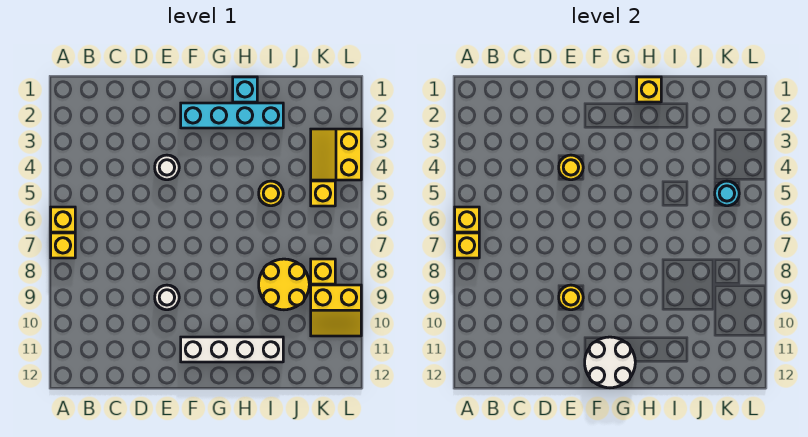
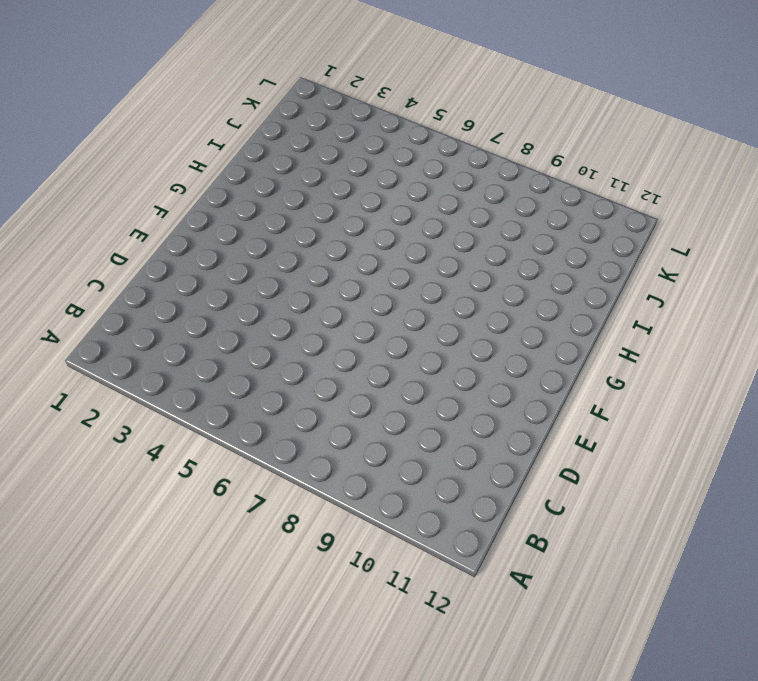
none -> yellow brick A6 level 1
none -> yellow brick A7 level 1
none -> white round brick E4 level 1

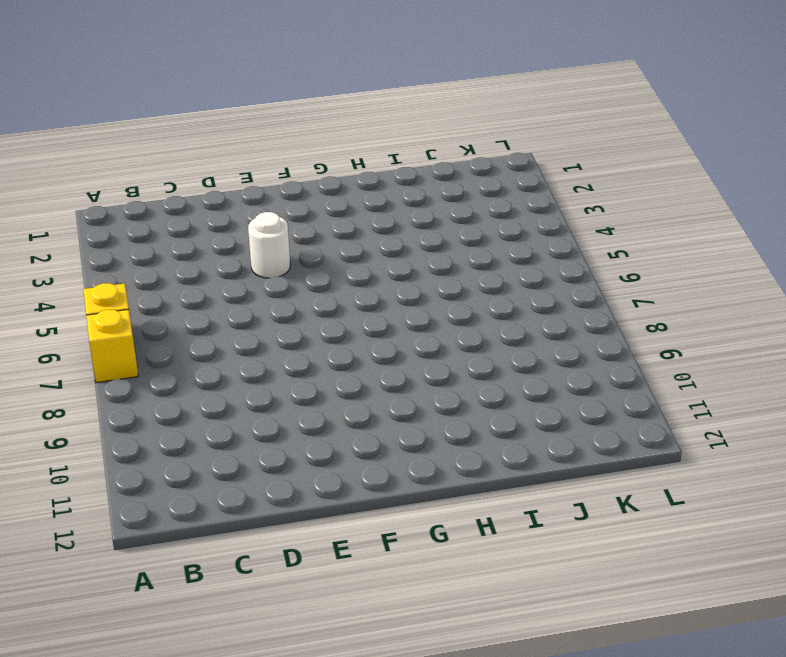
none -> white round brick E9 level 1
none -> cyan brick F2:I2 level 1
none -> white brick F11:I11 level 1

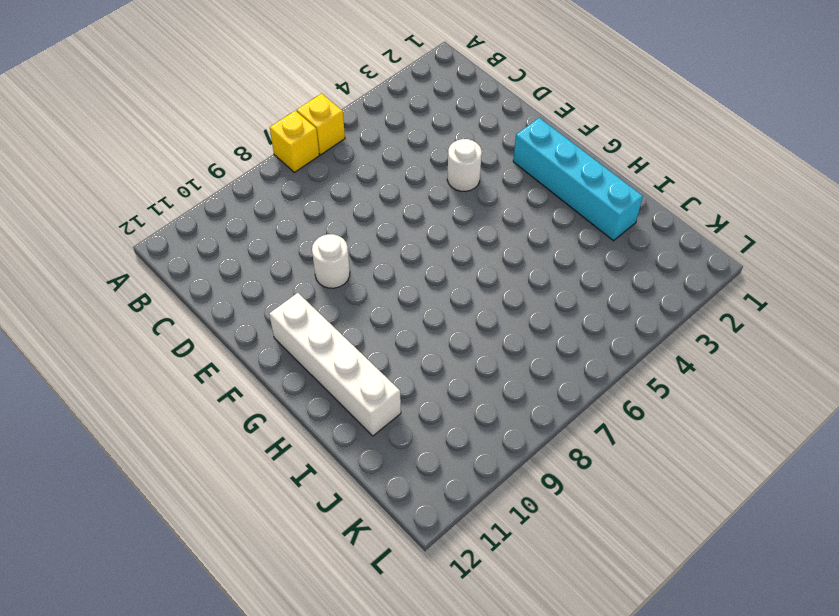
none -> cyan brick H1 level 1
none -> yellow round brick I5 level 1
none -> yellow round brick I8:J9 level 1

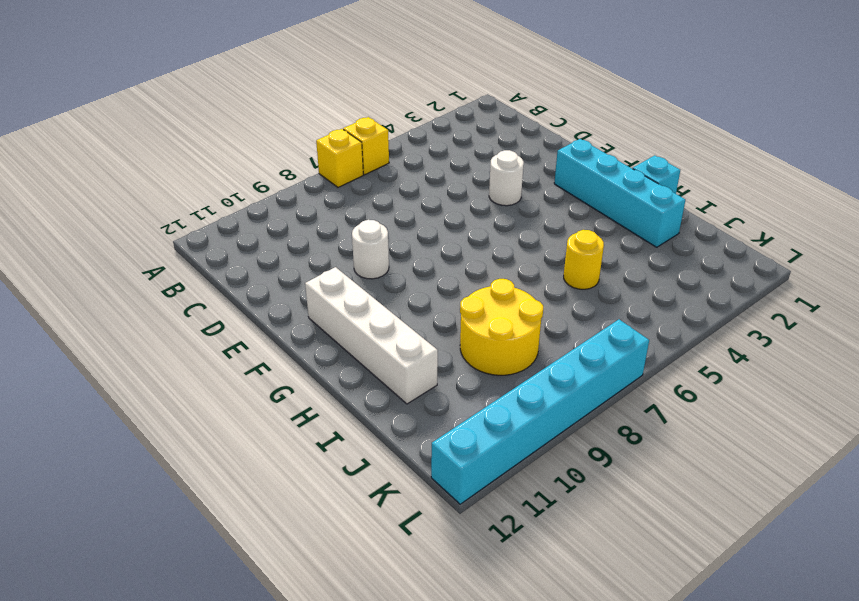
cyan brick L7:L12 level 1 -> yellow slope K9:L10 level 1 top 9
none -> yellow slope K3:L4 level 1 top L
none -> yellow brick K5 level 1
none -> yellow brick K8 level 1

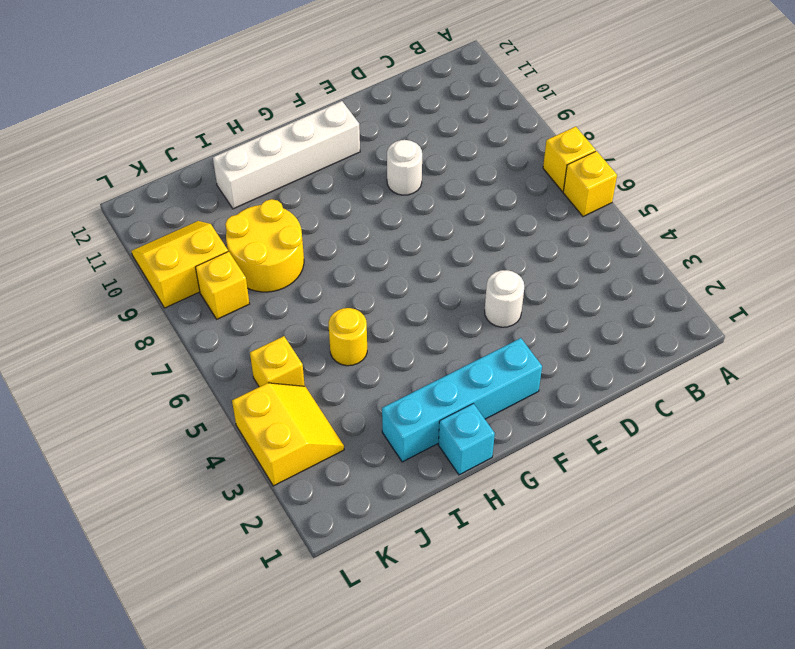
none -> yellow brick A6 level 2
none -> yellow brick A7 level 2
none -> yellow round brick E4 level 2

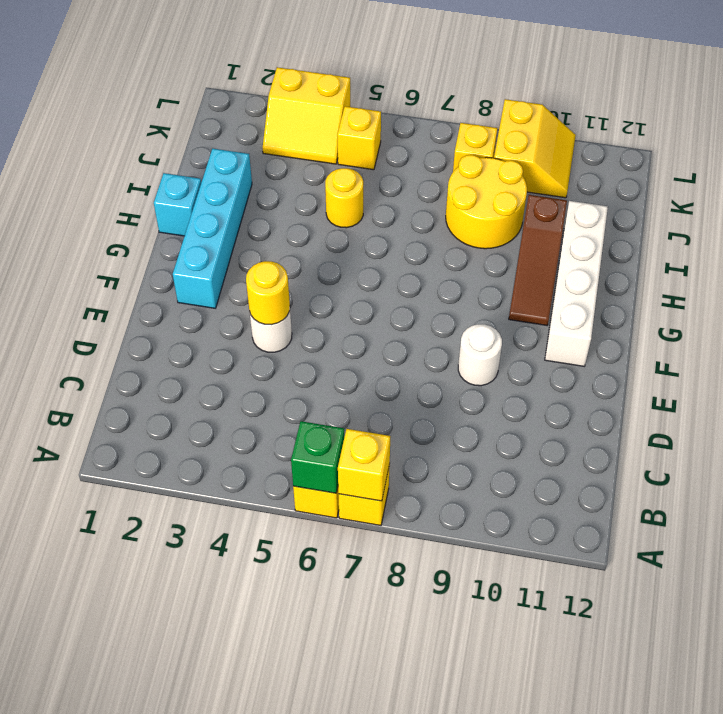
green brick A6 level 2 -> yellow brick A6 level 2
brown slope G10:I10 level 1 top I -> none
none -> yellow round brick E9 level 2
none -> white round brick F11:G12 level 2
none -> yellow brick H1 level 2

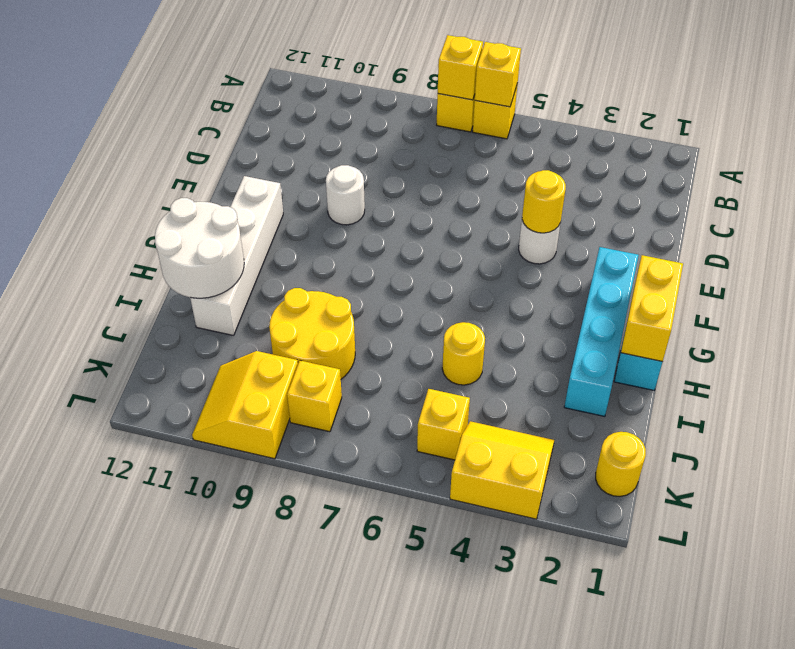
yellow brick G1:H1 level 2 -> yellow brick H1 level 2
white round brick H11:I12 level 2 -> white round brick F11:G12 level 2
yellow round brick K1 level 1 -> yellow round brick E9 level 2
none -> cyan round brick K5 level 2

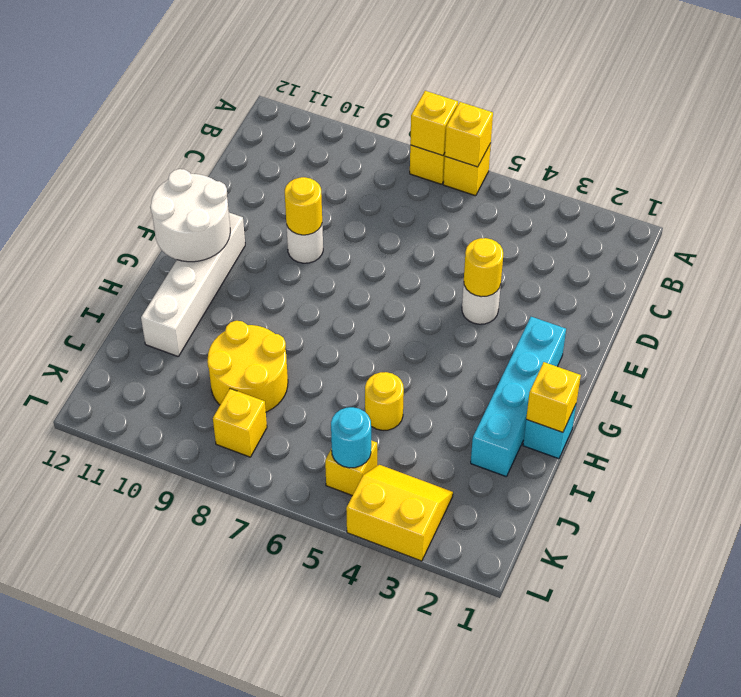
none -> yellow slope K9:L10 level 1 top 9

